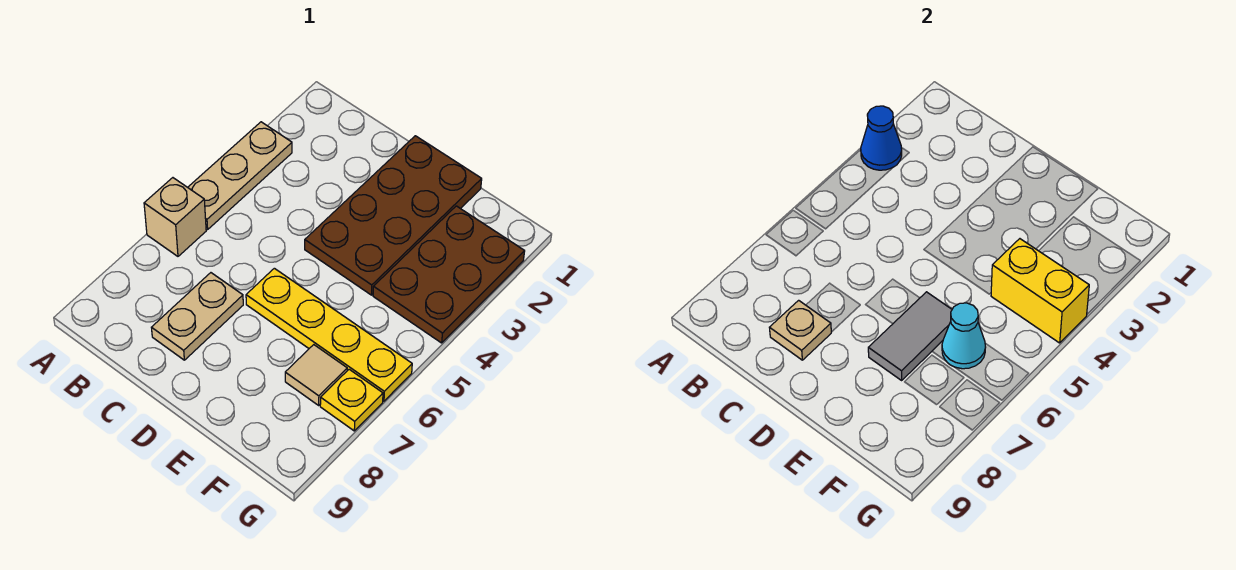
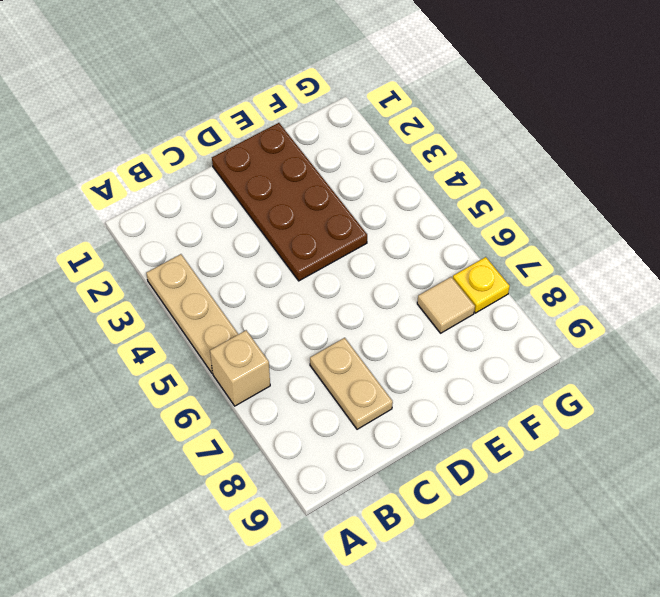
none -> yellow plate D6:G6 level 1
none -> brown plate F2:G4 level 1
none -> blue cone A3 level 2

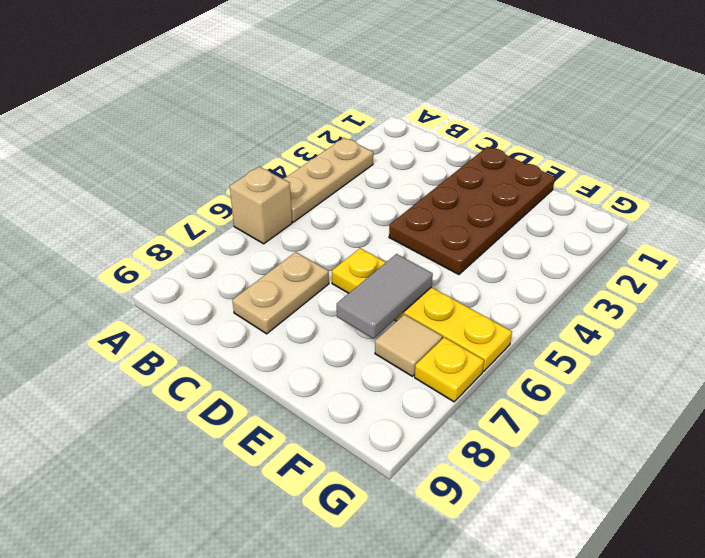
none -> brown plate F2:G4 level 1
none -> blue cone A3 level 2
none -> tan plate C8 level 2

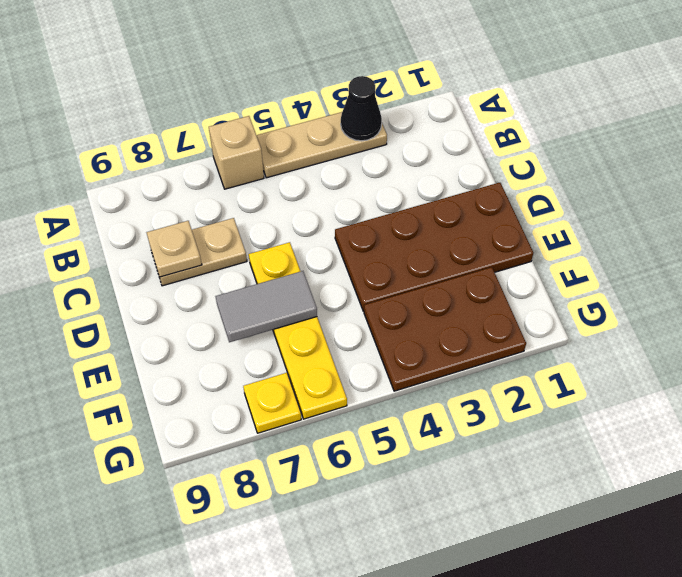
black cone A3 level 2 -> blue cone A3 level 2
none -> tan tile F7 level 1
none -> yellow brick F4:G4 level 2
none -> cyan cone F6 level 2

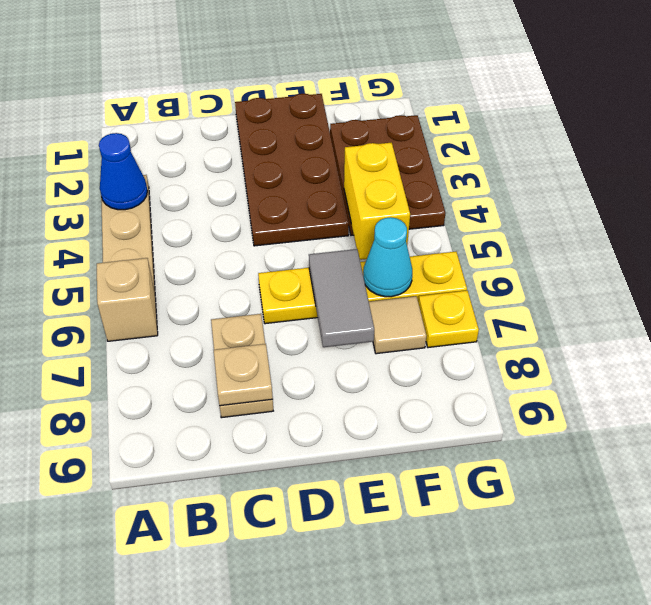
yellow brick F4:F5 level 2 -> yellow brick F4:G4 level 2

